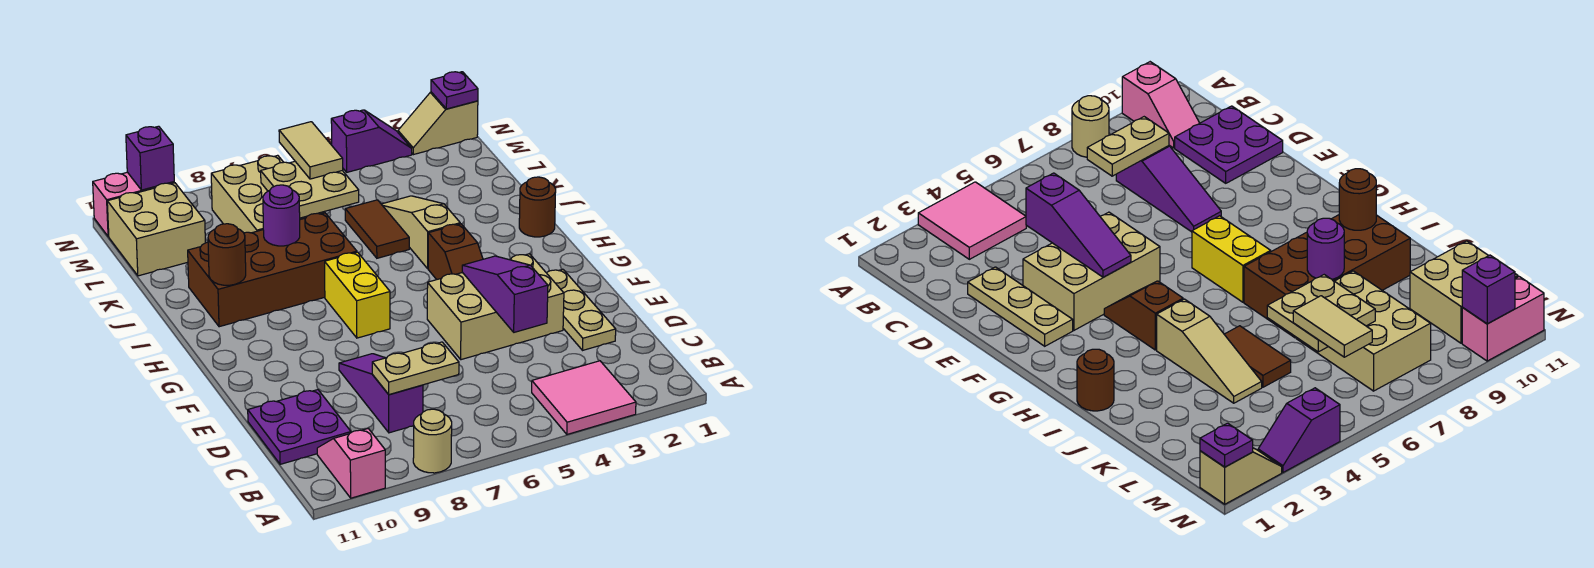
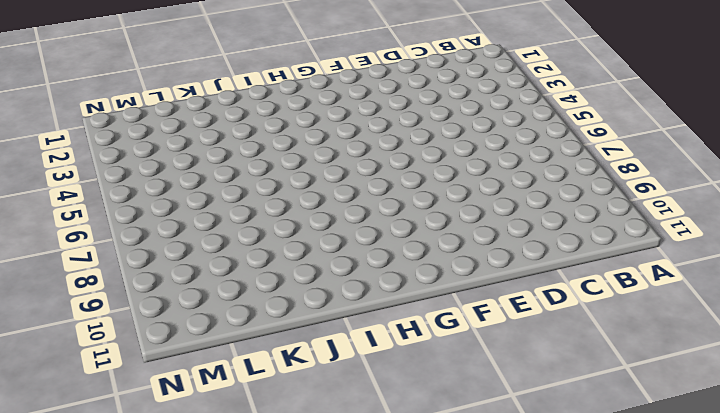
none -> pink tile A3:B4 level 1
none -> tan round brick A8 level 1
none -> pink slope A10:B10 level 1 top A

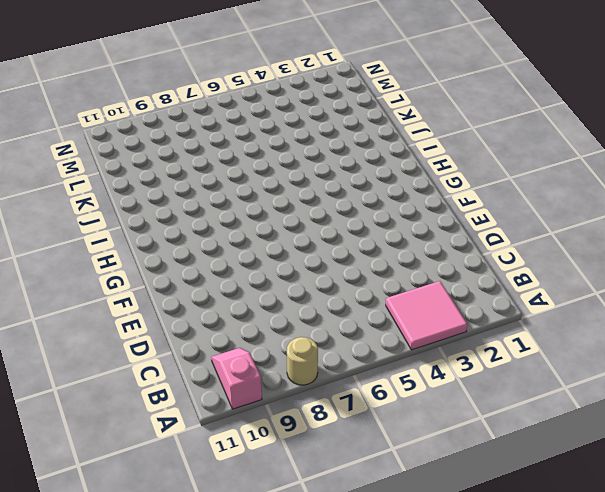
none -> purple slope C8:E8 level 1 top C
none -> purple plate C10:D11 level 1
none -> tan plate D2:F2 level 1

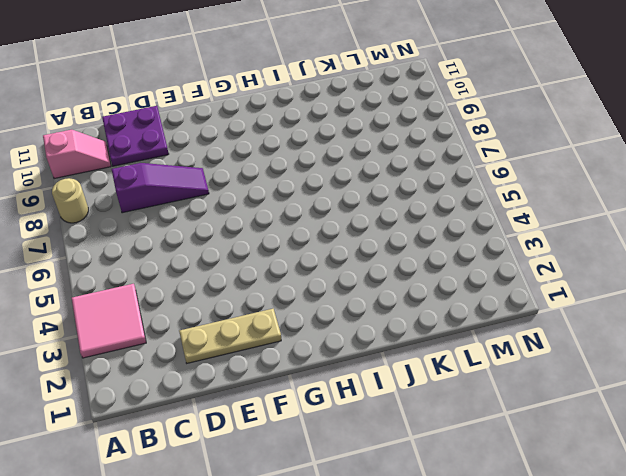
none -> tan brick E3:F5 level 1
none -> brown slope G4:H4 level 1 top H
none -> yellow brick G7:H7 level 1

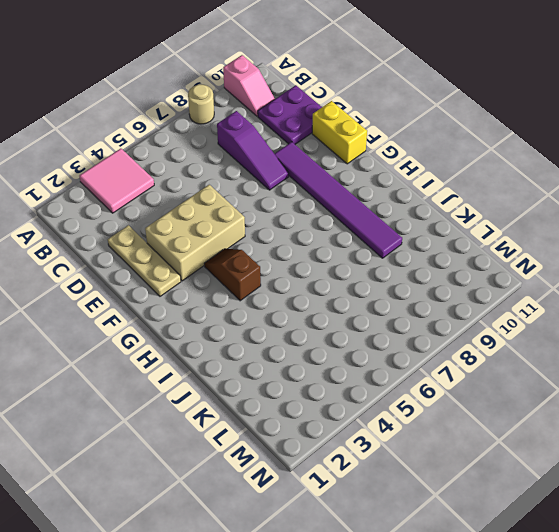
purple tile E9:J9 level 1 -> brown brick I7:J10 level 1
yellow brick E11:F11 level 1 -> yellow brick G7:H7 level 1
none -> brown round brick I1 level 1
none -> tan slope I4:K4 level 1 top I
none -> brown tile J5:K5 level 1

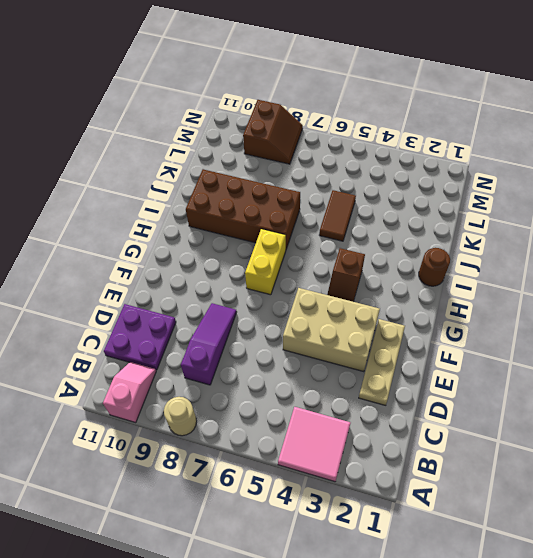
brown slope M8:N9 level 1 top 9 -> tan brick K7:M8 level 1
none -> tan slope I4:K4 level 1 top I
none -> tan brick L10:M11 level 1
none -> tan slope N1:N2 level 1 top 1

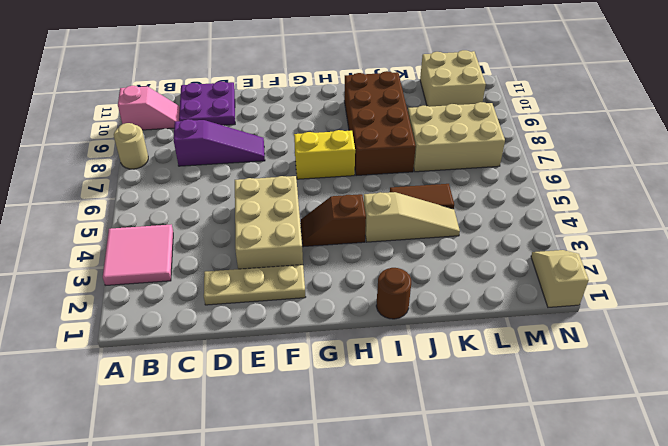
none -> purple slope N3:N4 level 1 top 4
none -> pink brick N10:N11 level 1
none -> tan plate C7:C8 level 2

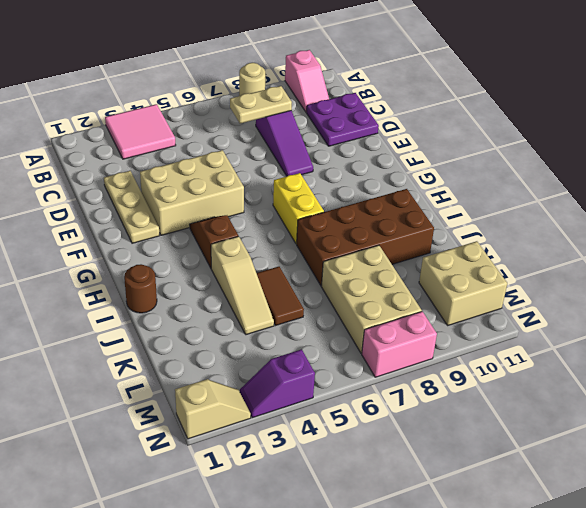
pink brick N7:N8 level 1 -> pink brick N10:N11 level 1
none -> purple slope D4:F4 level 2 top D
none -> brown round brick I10 level 2
none -> purple round brick J8 level 2

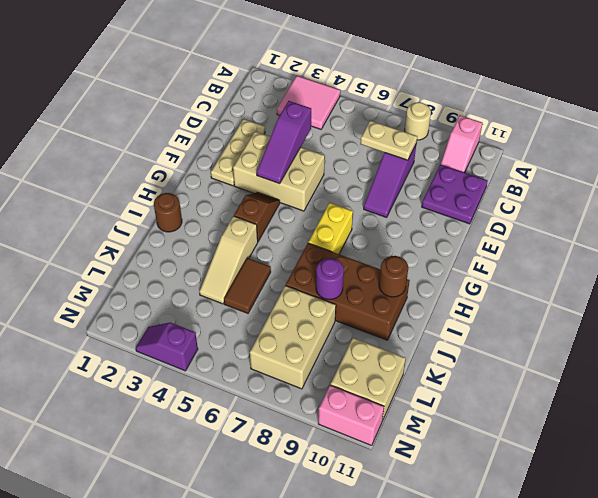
none -> tan slope N1:N2 level 1 top 1
none -> tan plate K6:L7 level 2
none -> purple plate N1 level 2

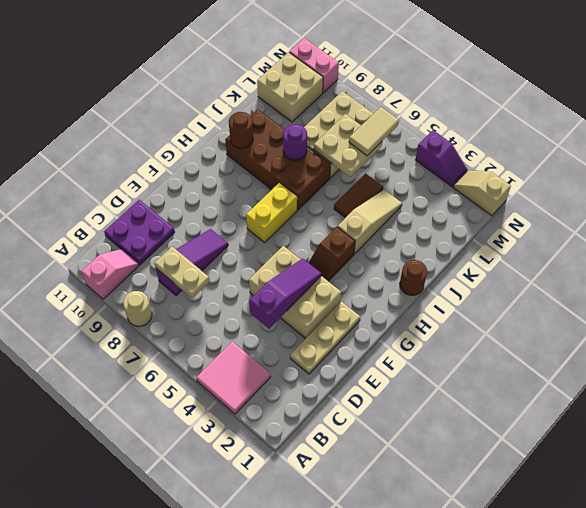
none -> purple plate N1 level 2
none -> purple brick N10 level 2

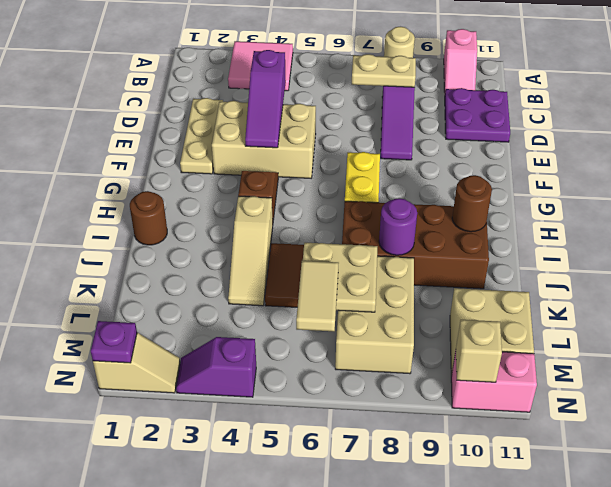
tan brick N10 level 2 -> purple brick N10 level 2

